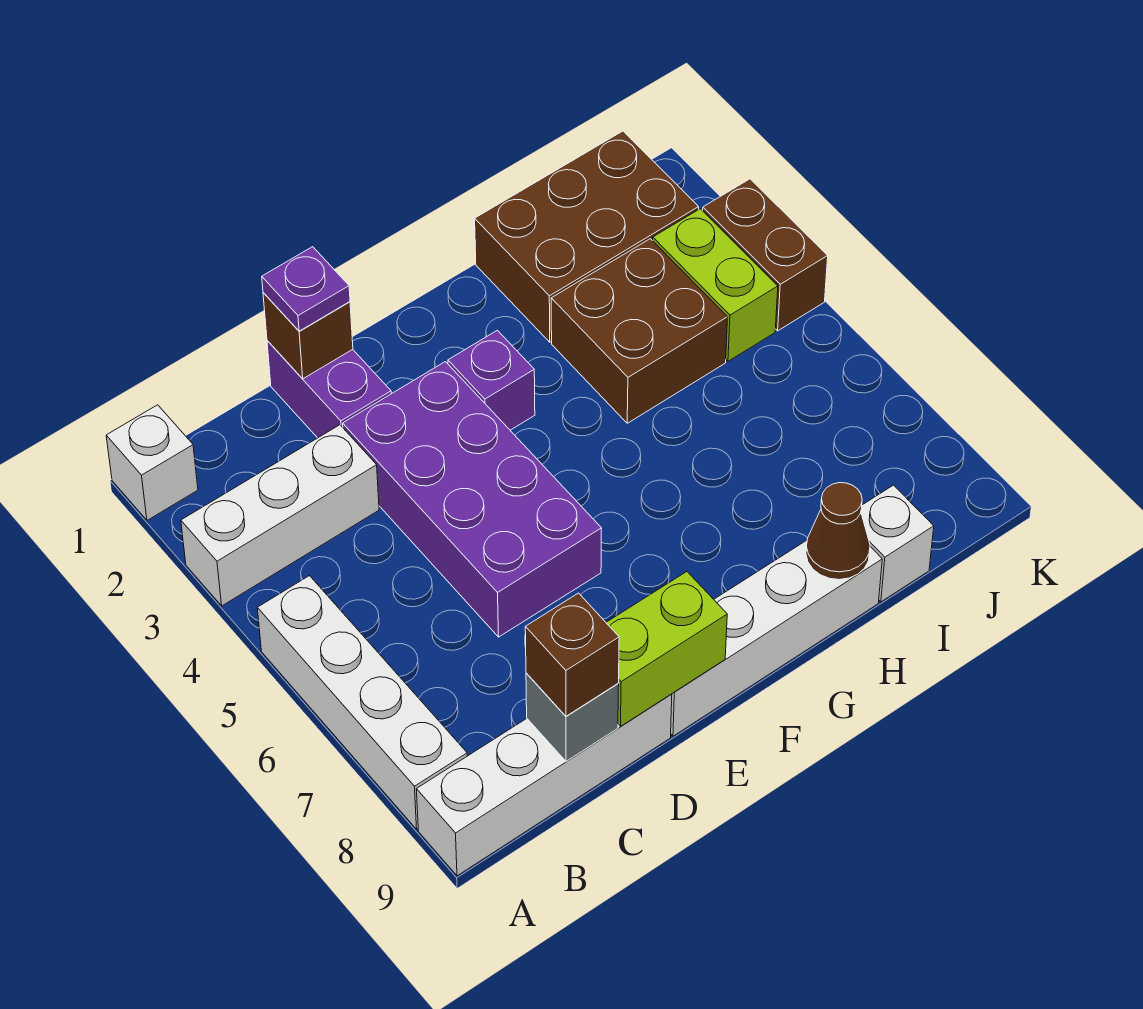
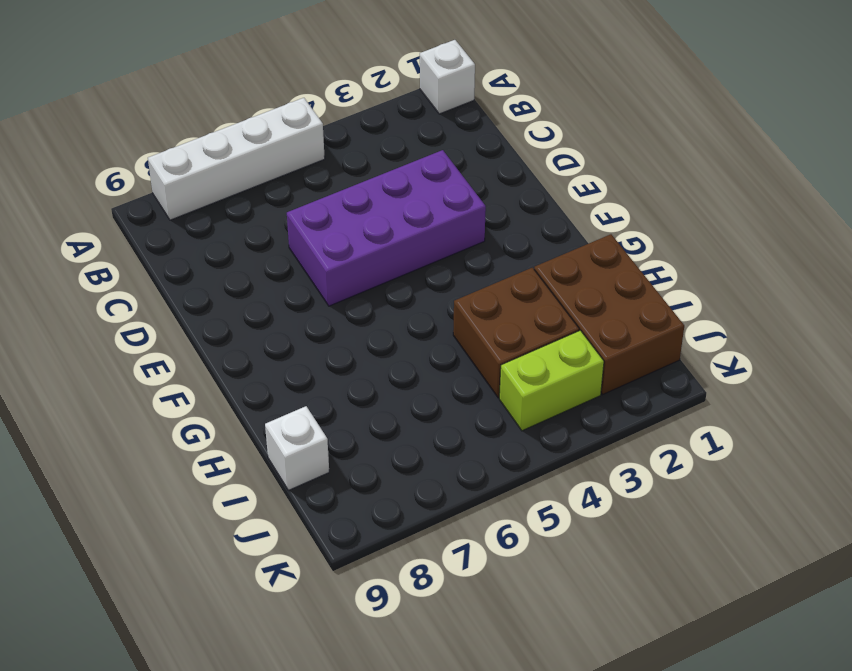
none -> white brick A3:C3 level 1
none -> white brick A9:D9 level 1
none -> purple brick D1:D2 level 1

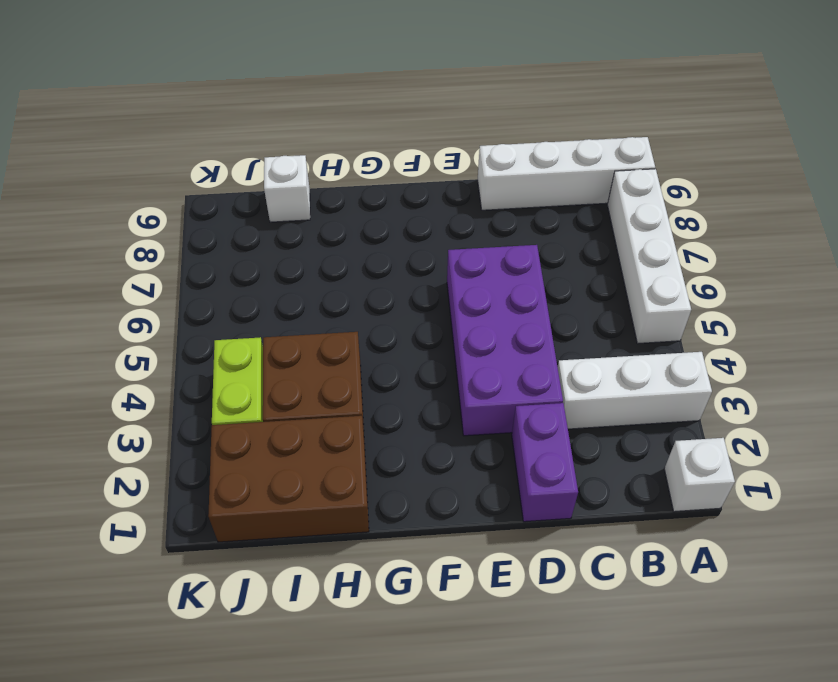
none -> white brick E9:H9 level 1
none -> purple brick F3 level 1
none -> brown brick K3:K4 level 1

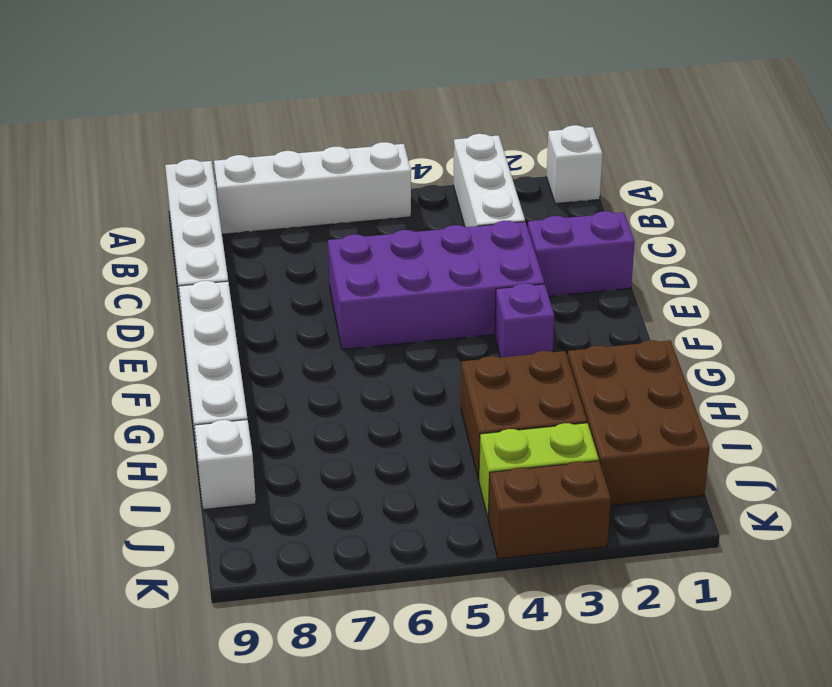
none -> grey brick C9 level 2
none -> brown brick D1 level 2
none -> lime brick D9:E9 level 2

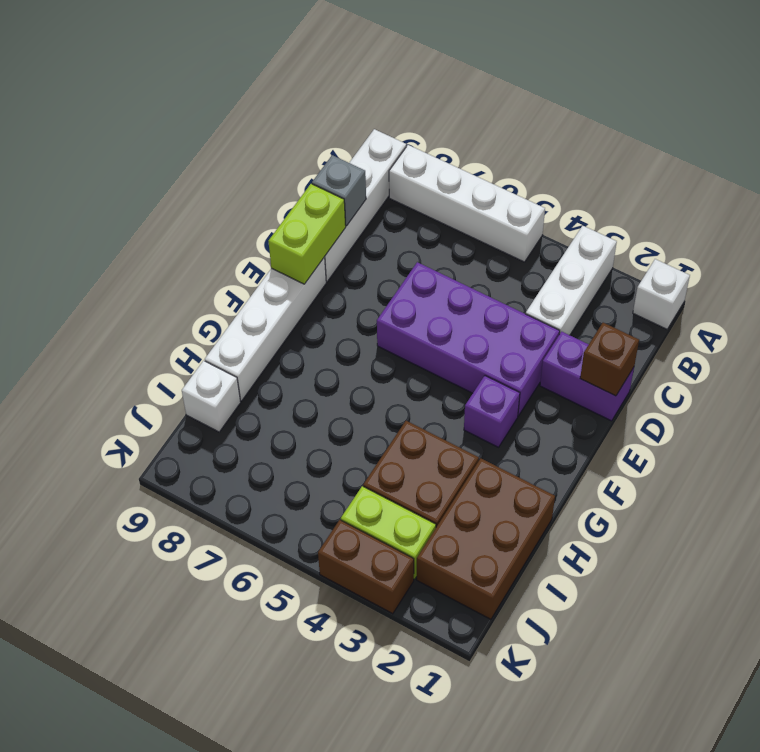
none -> brown cone H9 level 2
none -> brown brick C9 level 3
none -> purple plate D1 level 3

